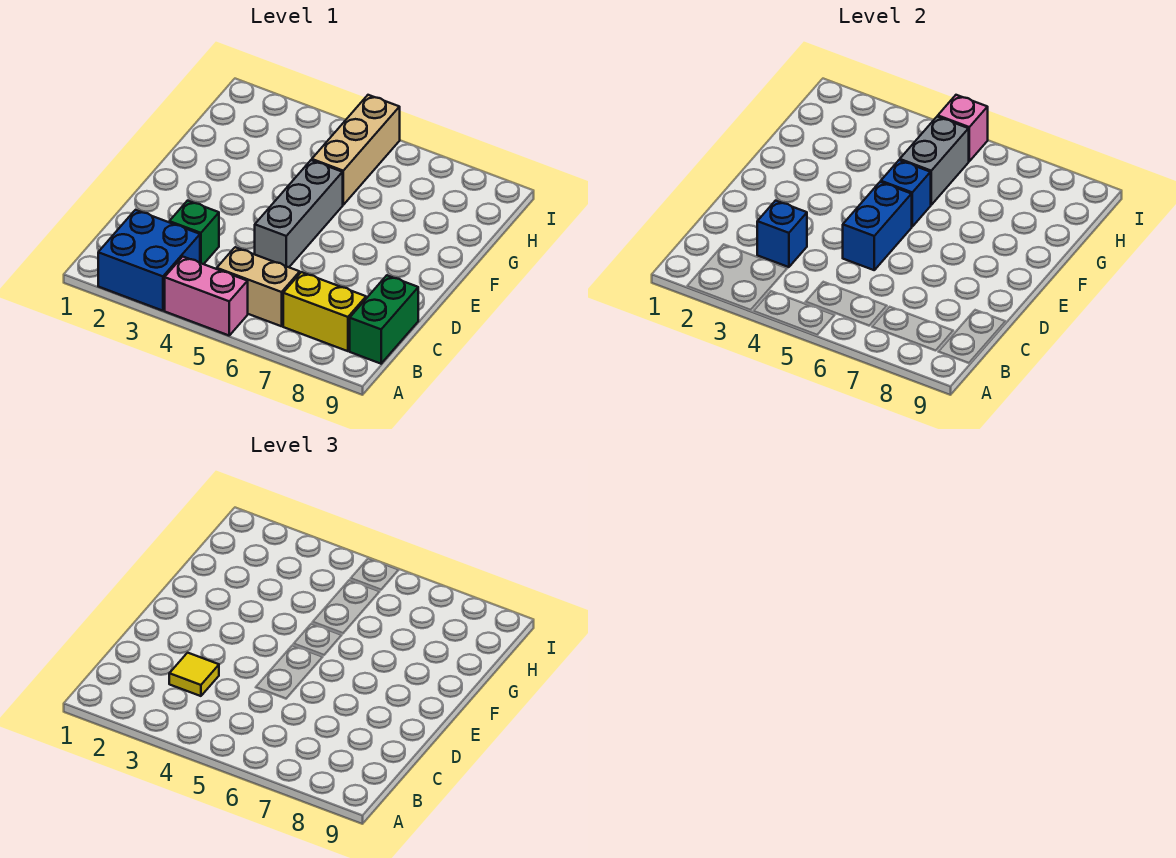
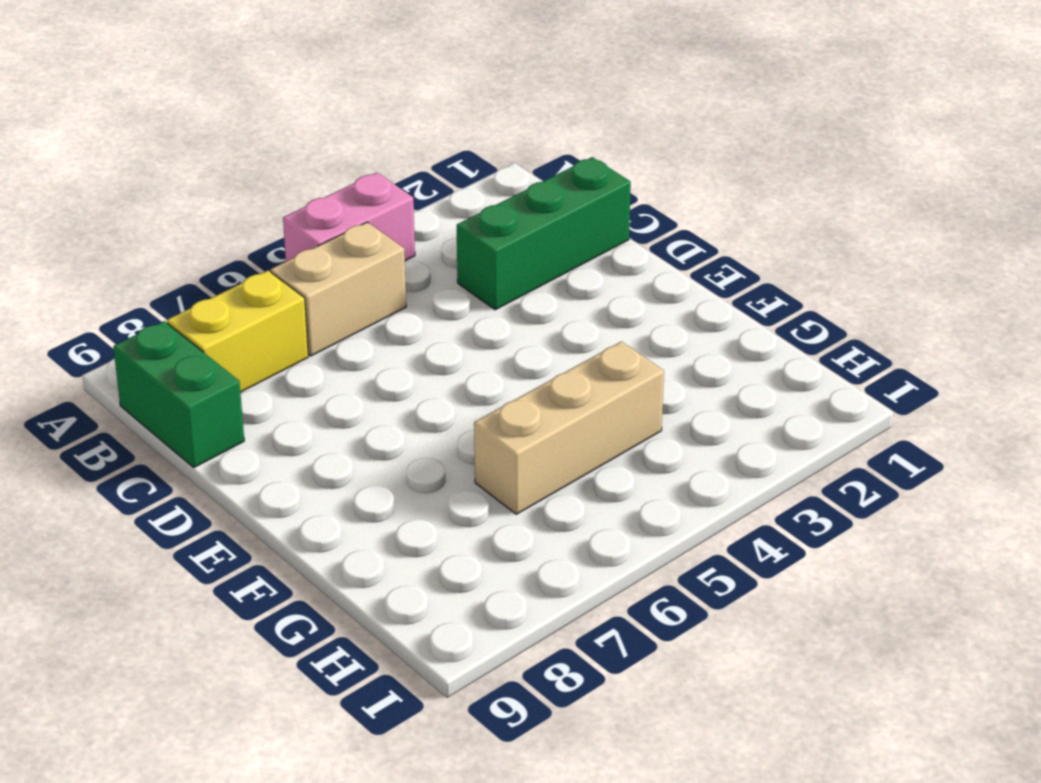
green brick C1:C3 level 1 -> green brick C3 level 1
tan brick G4:G6 level 1 -> tan brick G5:I5 level 1
none -> blue brick A2:B3 level 1
none -> grey brick D5:F5 level 1
none -> blue brick C3 level 2

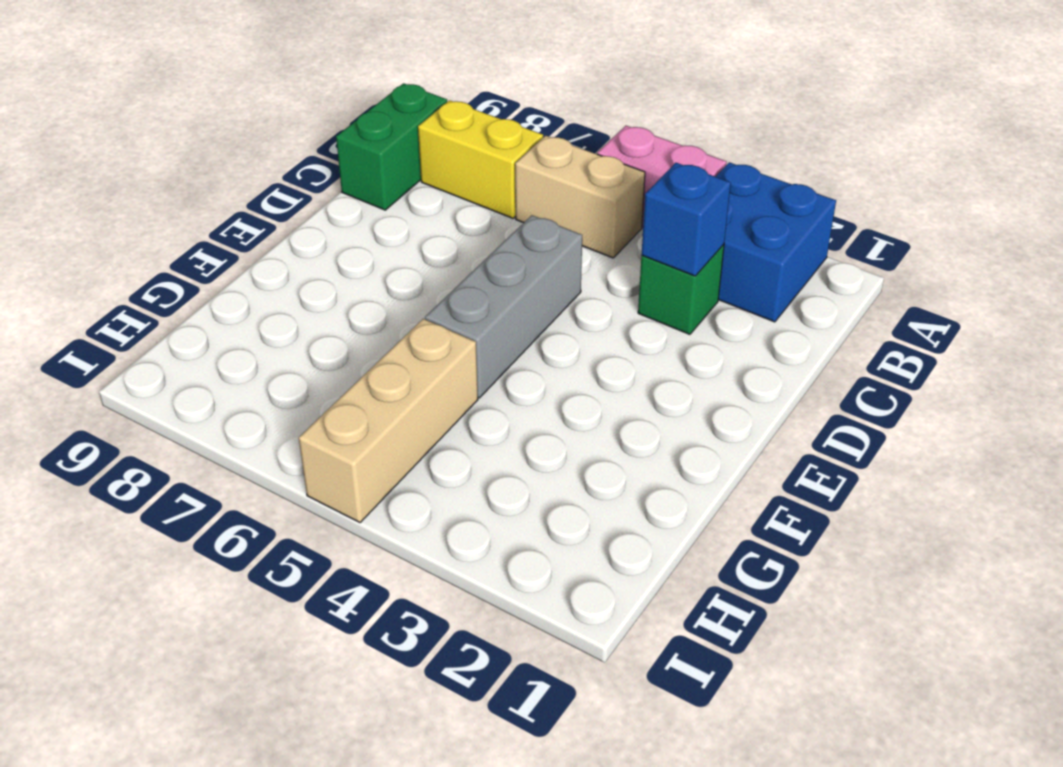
none -> blue brick D5:E5 level 2
none -> blue brick F5 level 2
none -> grey brick G5:H5 level 2

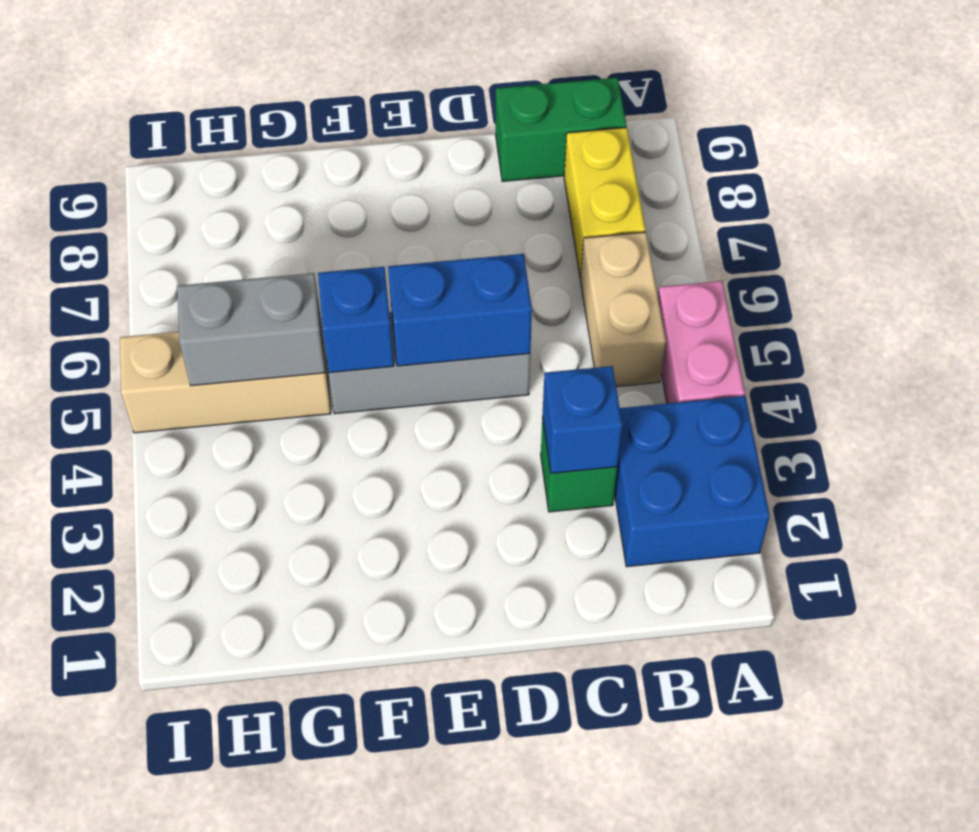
none -> pink brick I5 level 2
none -> yellow tile C3 level 3

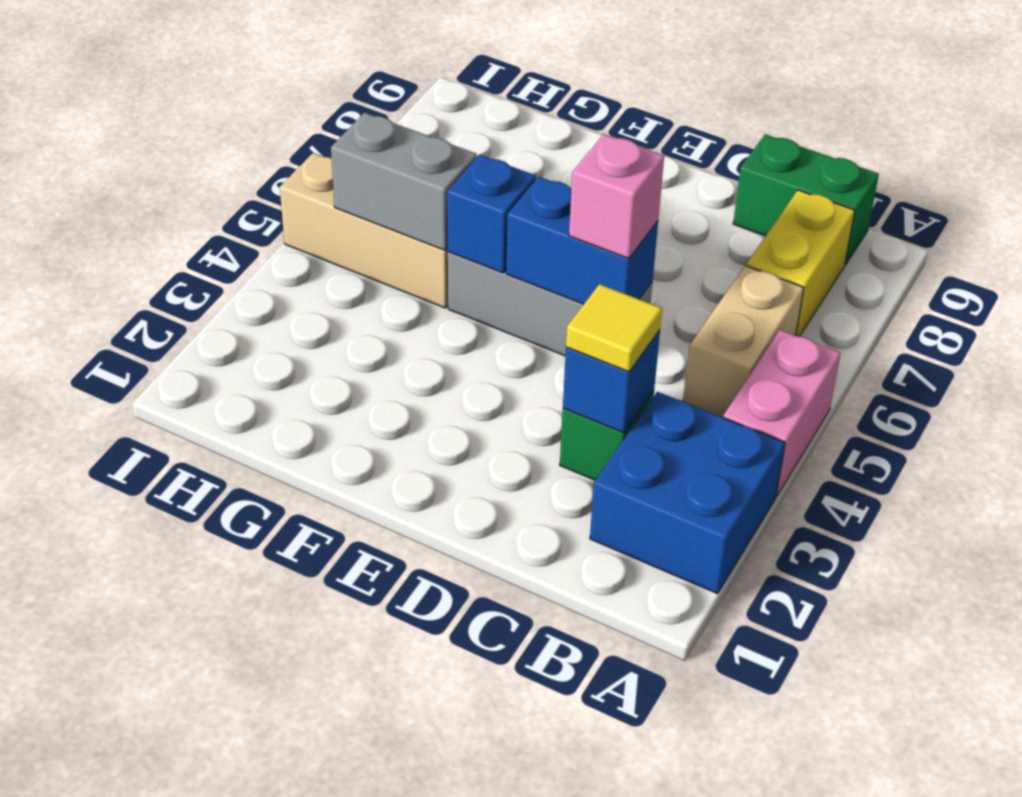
pink brick D5 level 3 -> pink brick I5 level 2

